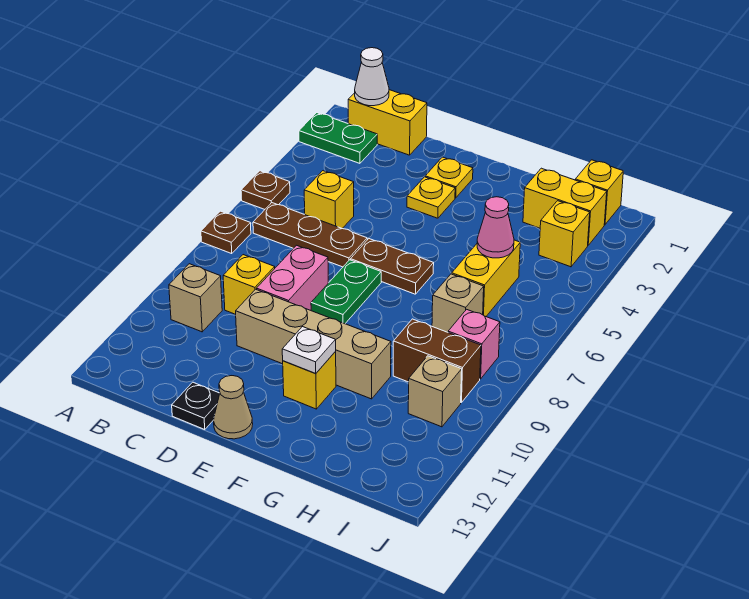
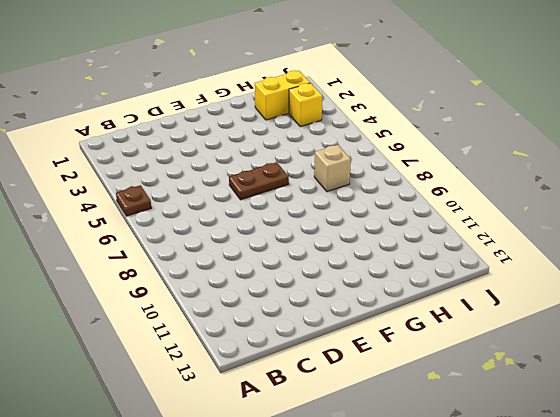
none -> green plate A2:B2 level 1
none -> brown plate A7 level 1
none -> yellow brick B1:C1 level 1

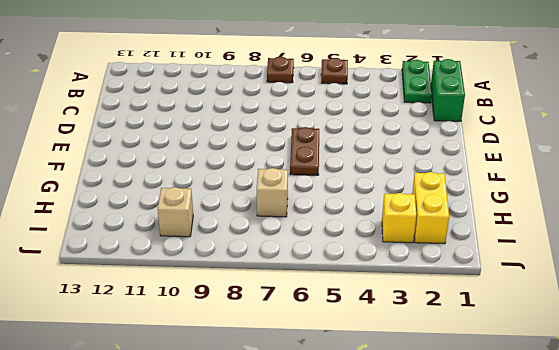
green brick B1:C1 level 1 -> yellow brick B1:C1 level 1
none -> brown plate B6:D6 level 1
none -> tan brick B10 level 1
none -> yellow brick C5 level 1

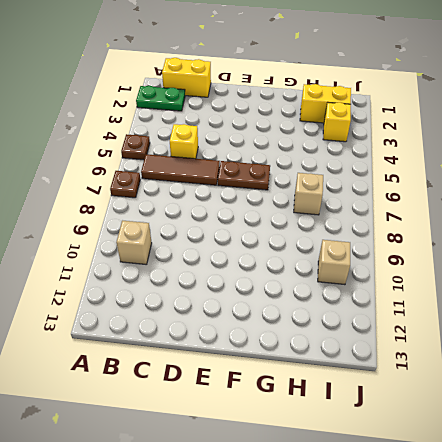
brown tile B6:D6 level 1 -> brown plate B6:D6 level 1
none -> yellow brick C9 level 1
none -> pink brick D8:D9 level 1
none -> tan brick D10:G10 level 1

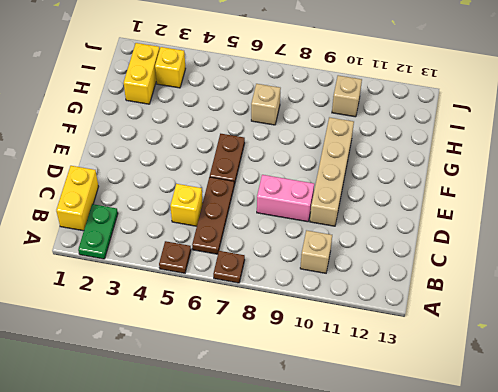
none -> yellow brick C9 level 1
none -> black plate D13 level 1
none -> yellow plate E2 level 1

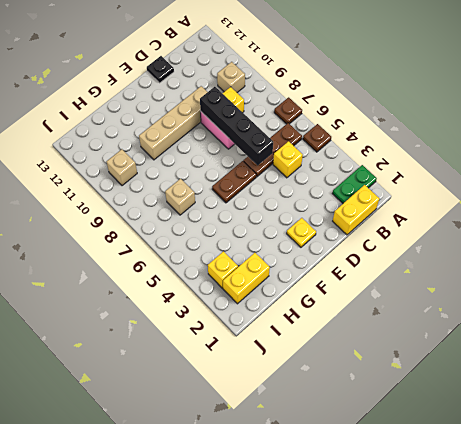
black brick D6:D9 level 2 -> none
none -> yellow plate E3 level 1
none -> green plate E7:E8 level 1
none -> tan cone E13 level 1

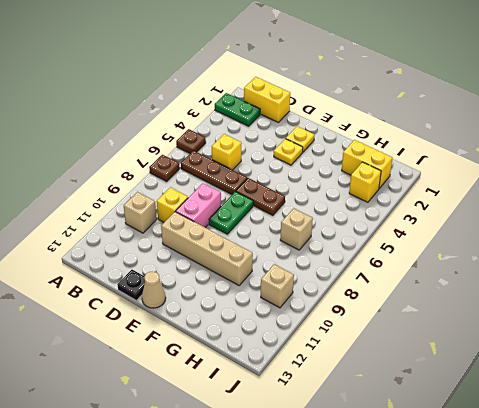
none -> yellow brick F11 level 1
none -> yellow brick H5:H6 level 1
none -> brown brick H9:I9 level 1

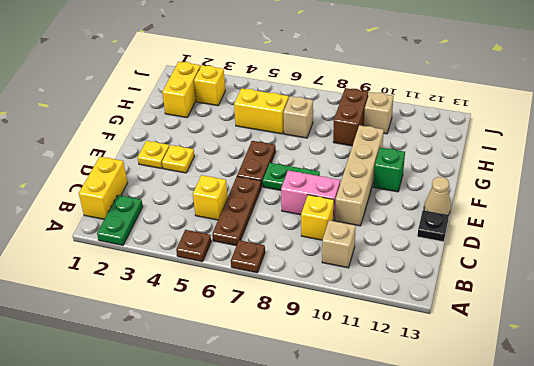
green brick F11 level 1 -> yellow brick F11 level 1
none -> yellow brick I1 level 1
none -> pink brick I8 level 1
none -> white cone B1 level 2

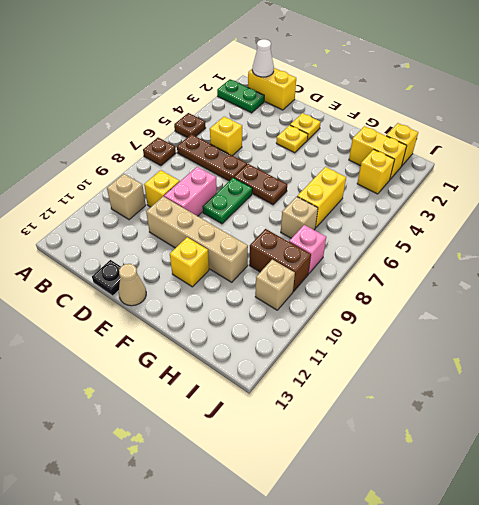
none -> white plate F11 level 2
none -> pink cone H5 level 2

